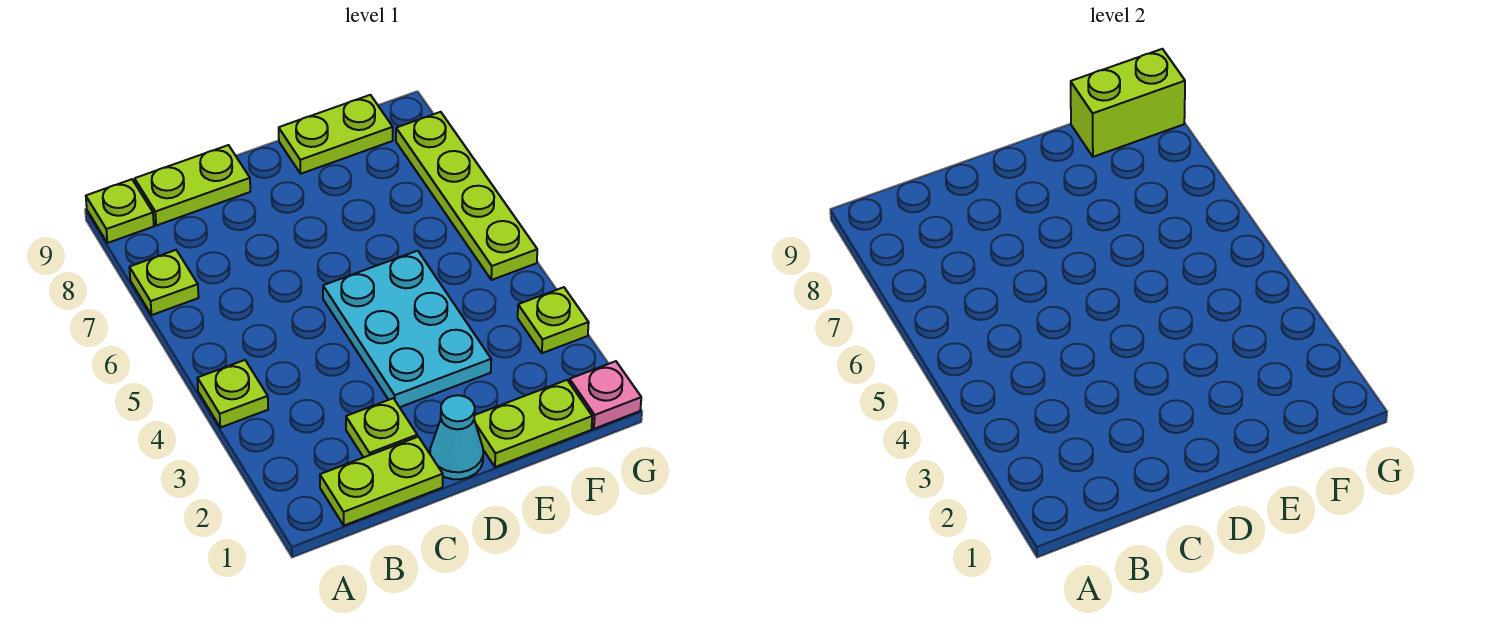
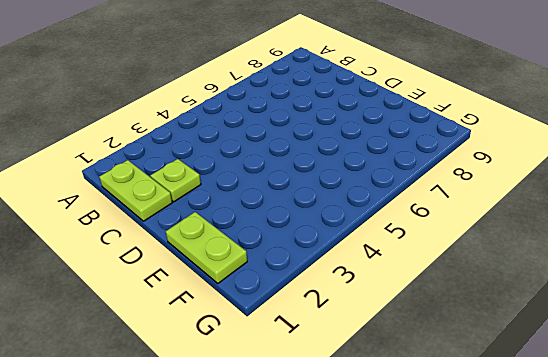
none -> lime plate A4 level 1
none -> lime plate A7 level 1
none -> lime plate A9 level 1

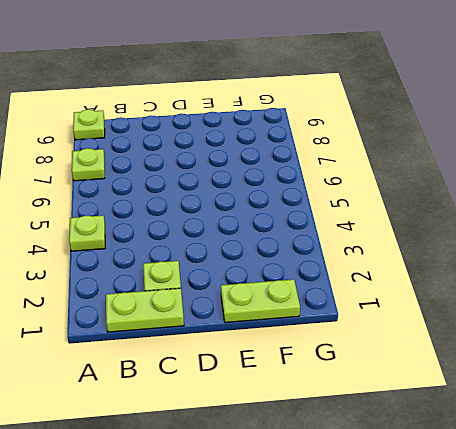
none -> lime plate B9:C9 level 1
none -> cyan cone D1 level 1
none -> cyan plate D3:E5 level 1

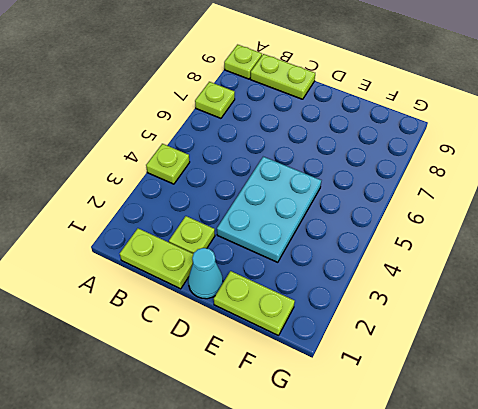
none -> lime plate E9:F9 level 1
none -> pink plate G1 level 1
none -> lime plate G3 level 1

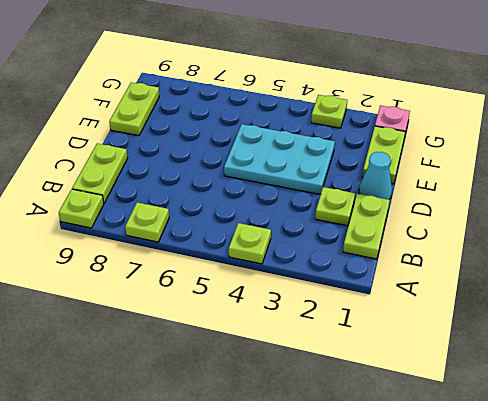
none -> lime plate G5:G8 level 1
none -> lime brick F9:G9 level 2

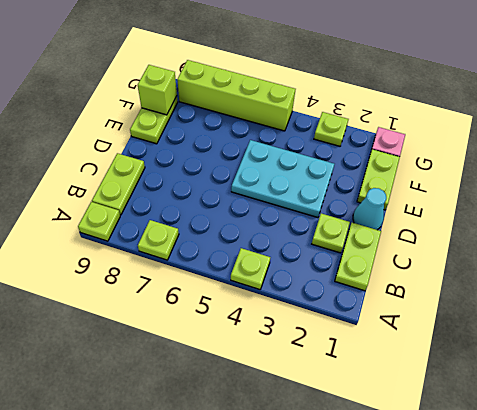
lime brick F9 level 2 -> lime brick F9:G9 level 2
lime brick G5:G8 level 1 -> lime plate G5:G8 level 1

